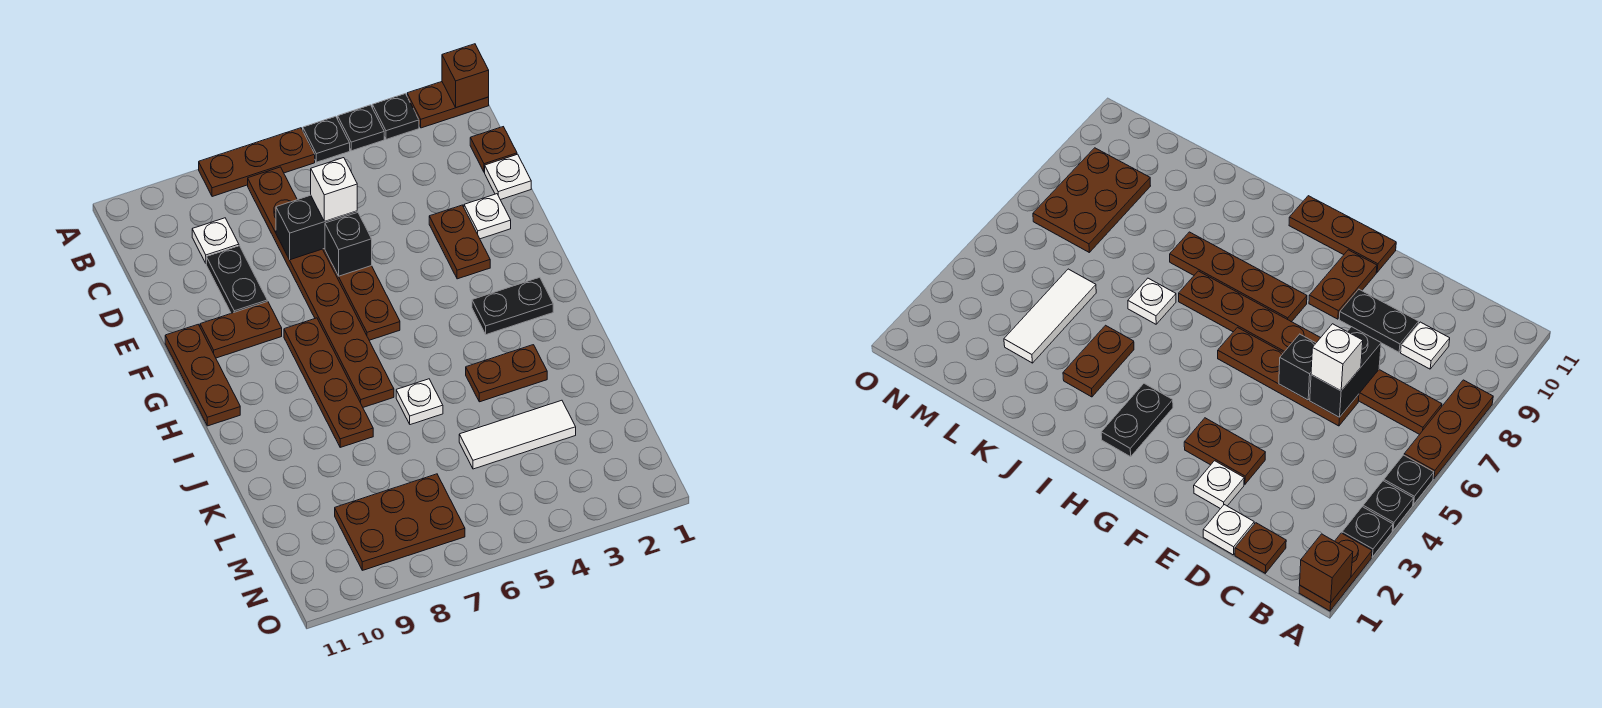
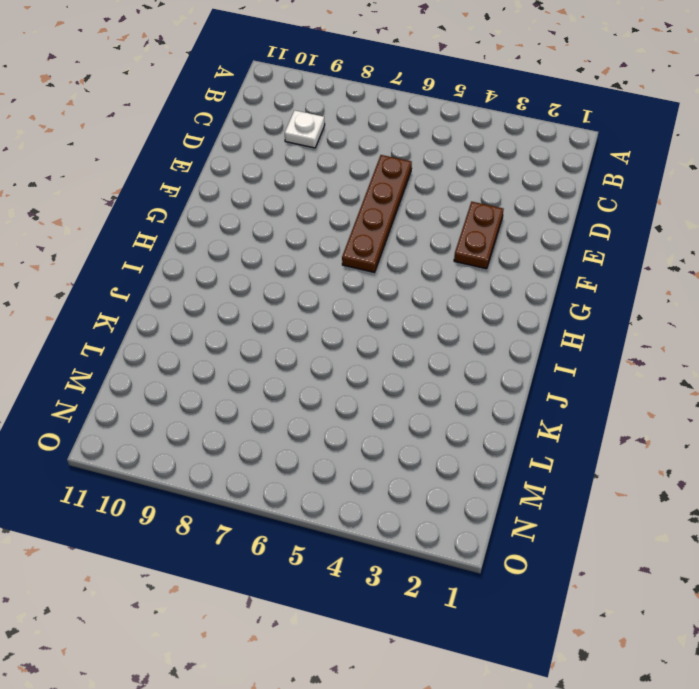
none -> brown plate A1:A2 level 1
none -> black plate A3 level 1
none -> black plate A4 level 1

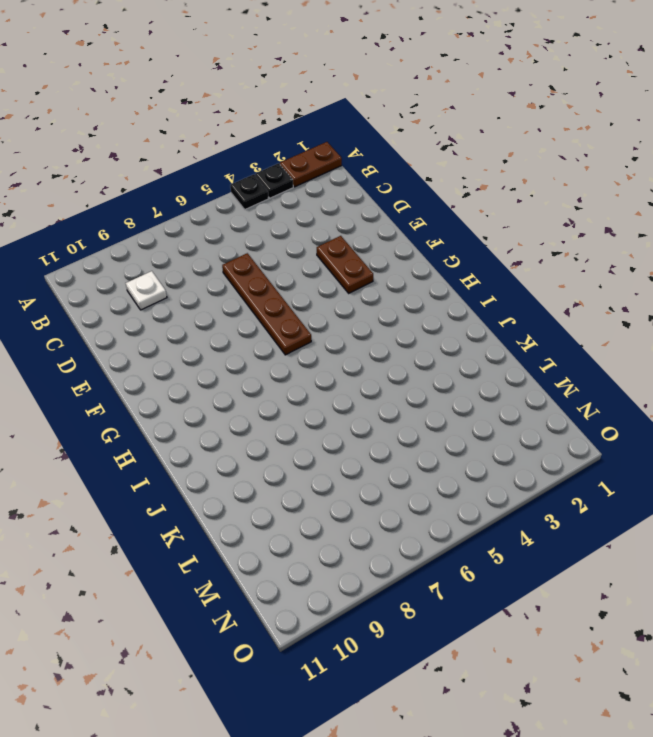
none -> black plate A5 level 1
none -> brown plate A6:A8 level 1
none -> brown plate B7:I7 level 1

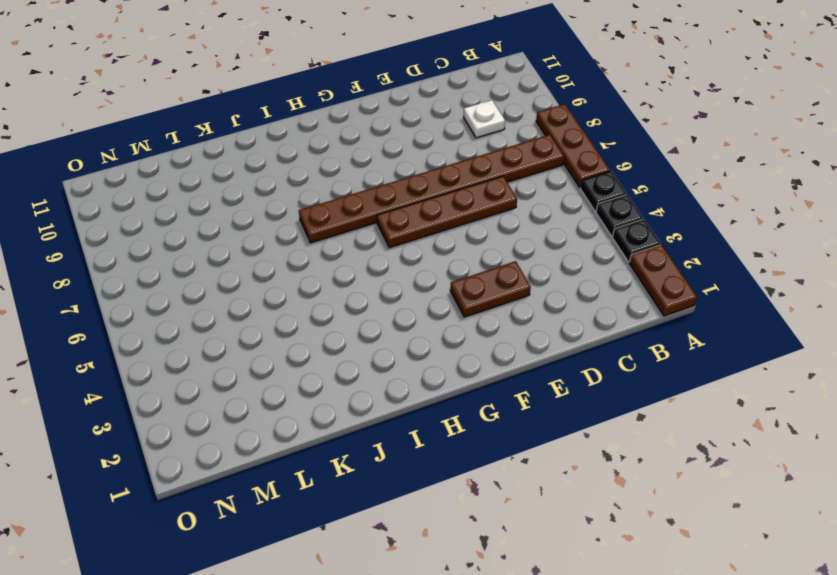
none -> brown plate C1 level 1
none -> white plate D1 level 1
none -> black plate D9:E9 level 1

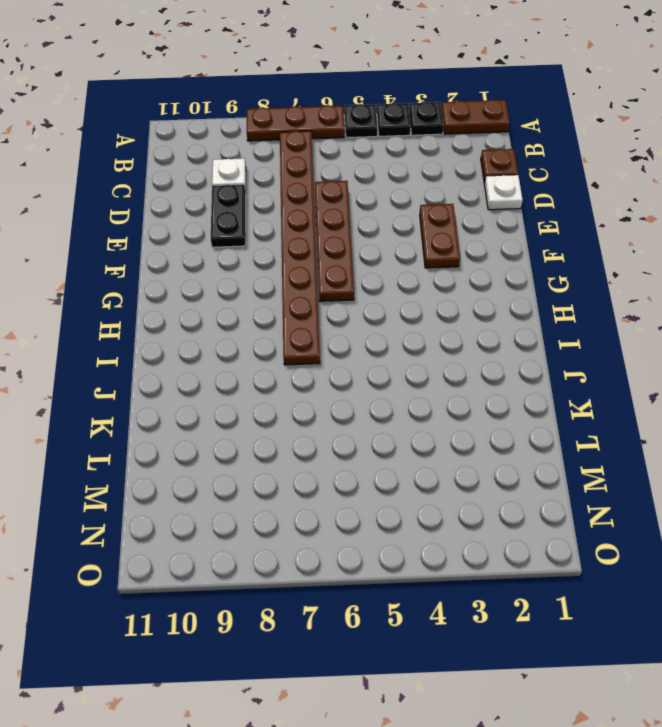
none -> white plate E2 level 1
none -> brown plate F9:F10 level 1
none -> brown plate F11:H11 level 1

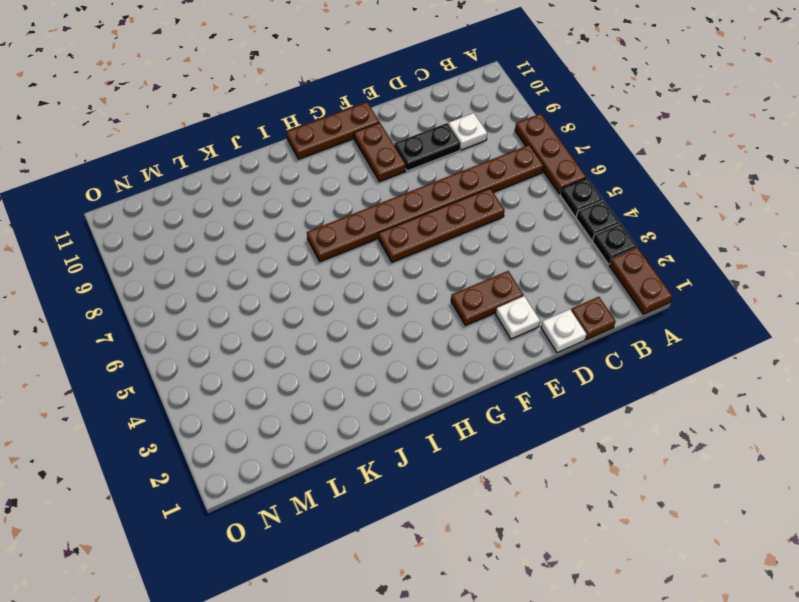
none -> brown plate G8:J8 level 1
none -> black plate H2:H3 level 1
none -> brown plate J3:J4 level 1

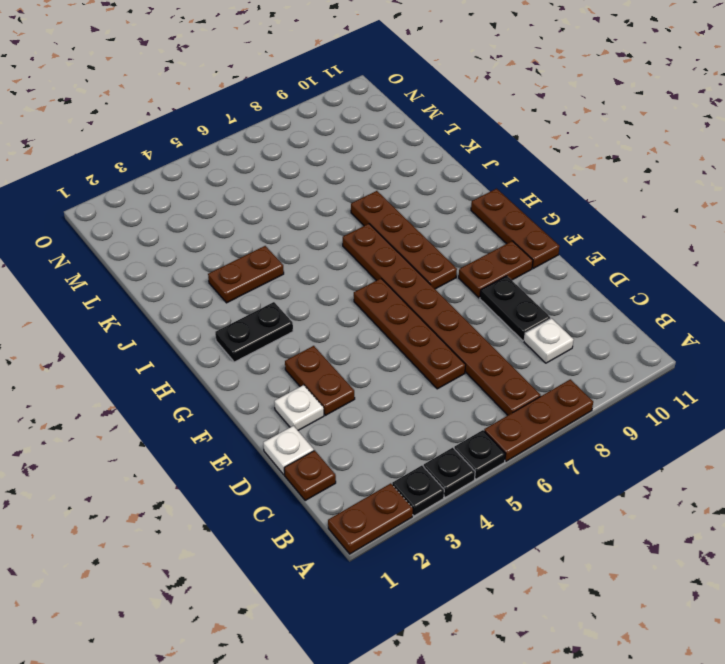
none -> white plate J6 level 1
none -> white tile L3:L5 level 1
none -> brown plate M7:N9 level 1

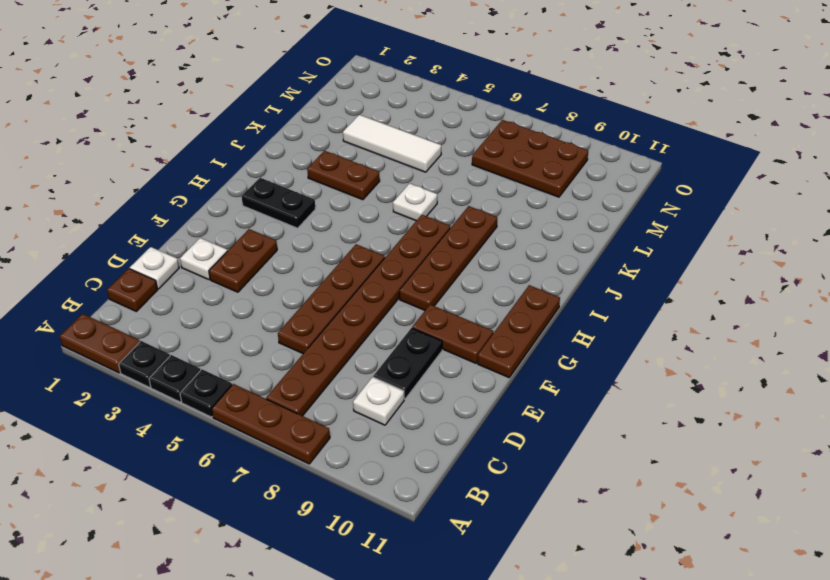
none -> brown brick A1 level 2
none -> black brick D6:D7 level 2
none -> black brick E6 level 2

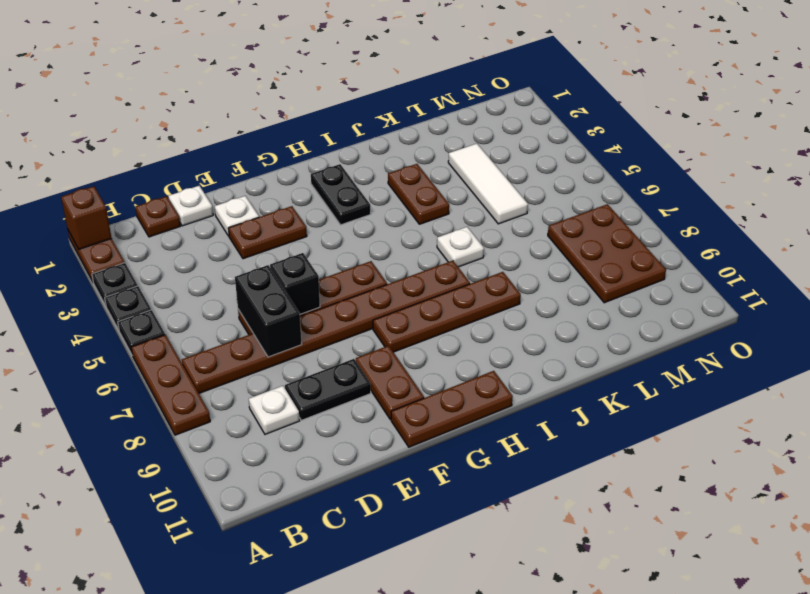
none -> white brick D6 level 3

